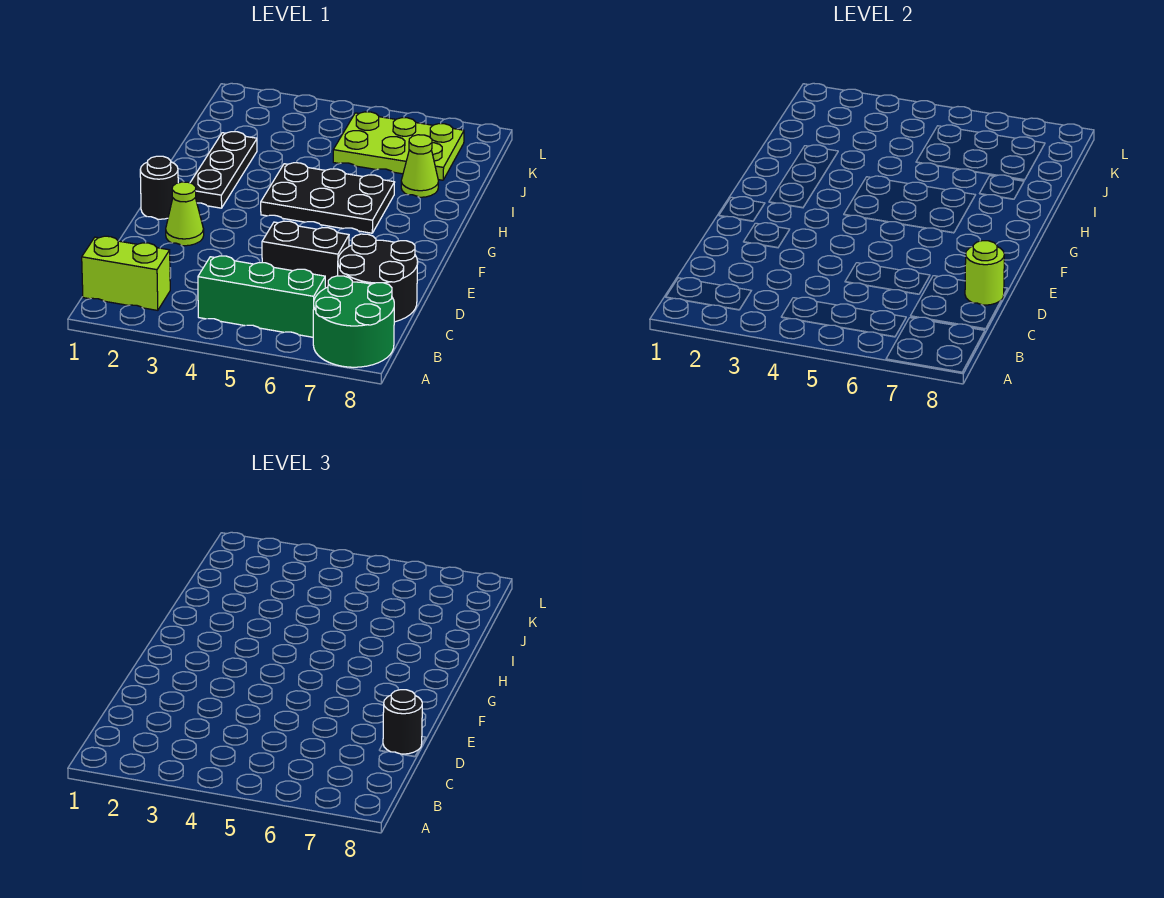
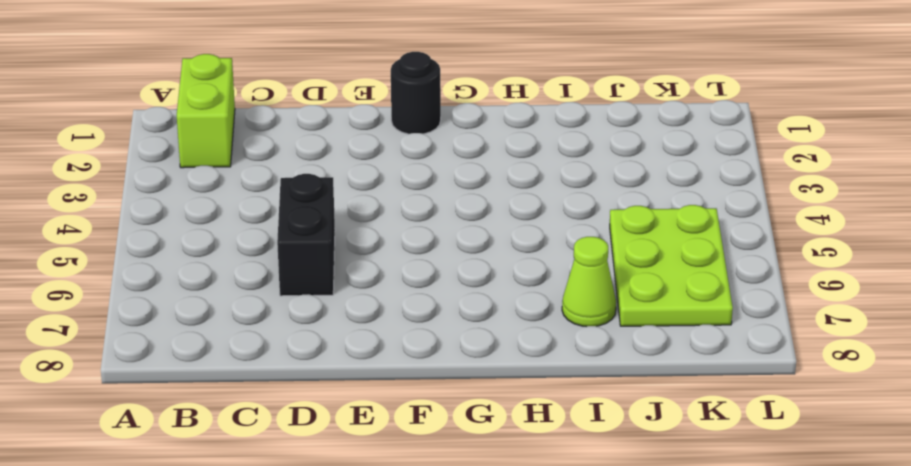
none -> green round brick A7:B8 level 1
none -> green brick B4:B6 level 1
none -> black round brick C7:D8 level 1

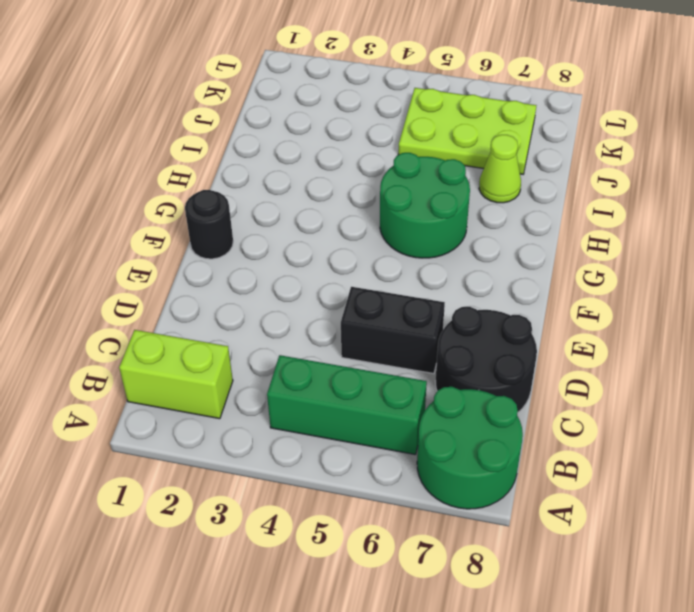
green round brick G5:H6 level 1 -> black plate G4:H6 level 1
none -> lime cone E2 level 1
none -> black plate G2:I2 level 1
none -> lime round brick D8 level 2

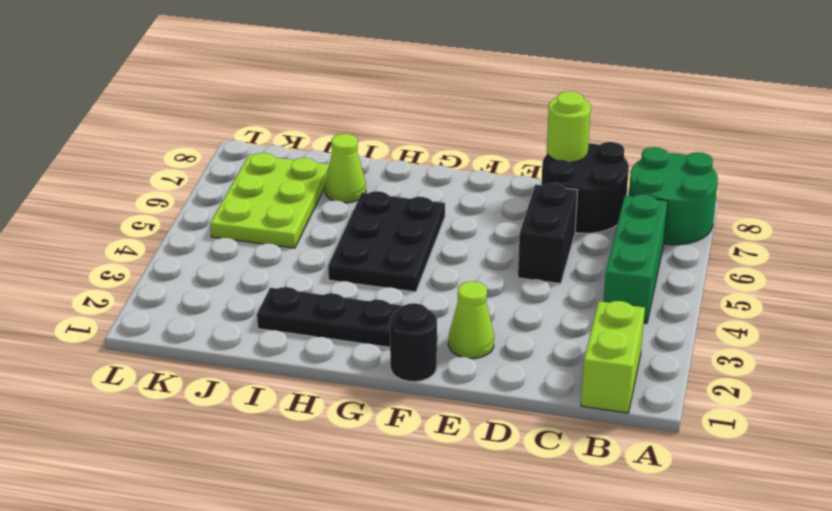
none -> black round brick D8 level 3

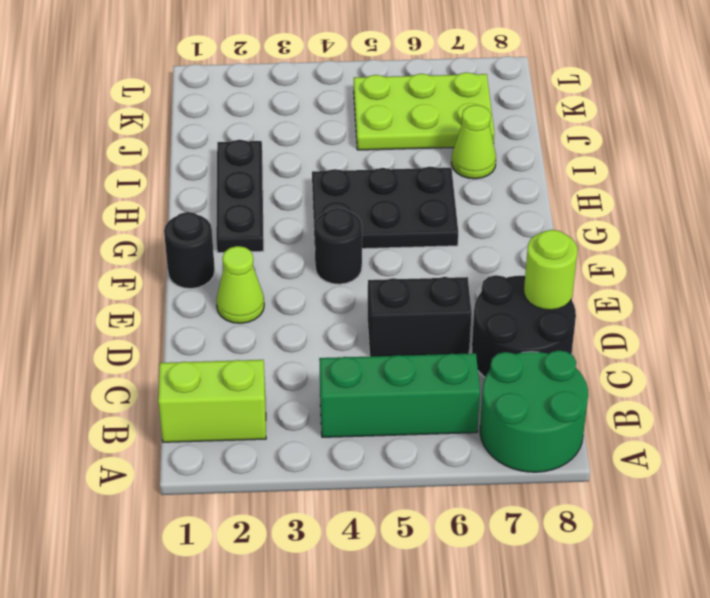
black round brick F4 level 1 -> black round brick D8 level 3

